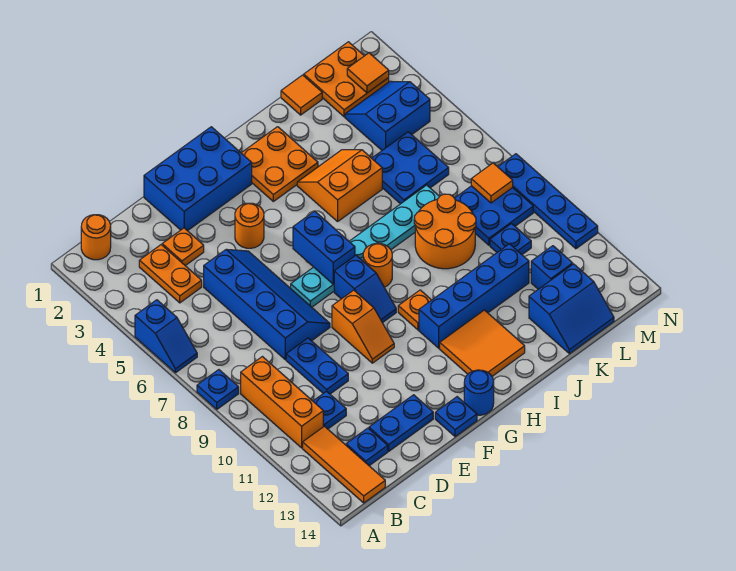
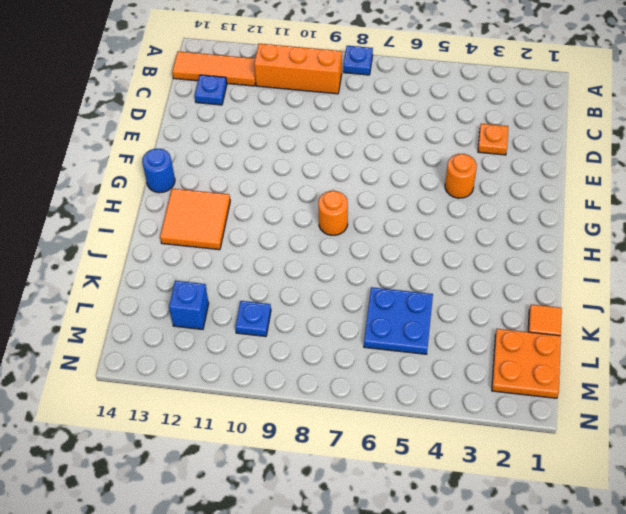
none -> blue slope A5:A6 level 1 top 5
none -> orange round brick B1 level 1
none -> orange plate C3:C4 level 1
none -> blue plate C11 level 1

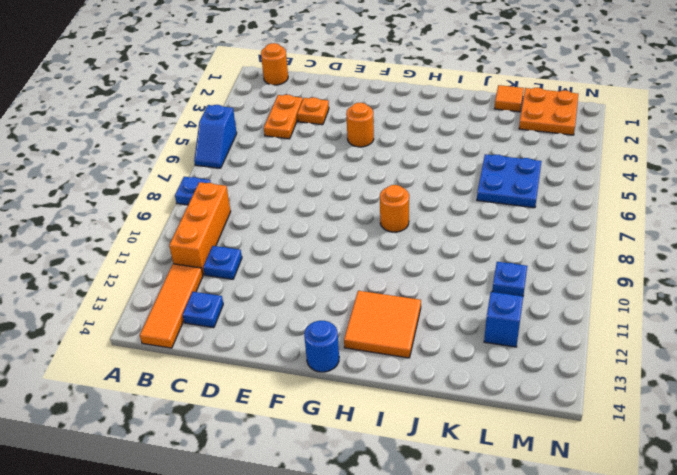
none -> blue slope D5:E8 level 1 top D
none -> blue plate D9:D10 level 1
none -> blue plate D13:E13 level 1
none -> blue brick E1:G2 level 1

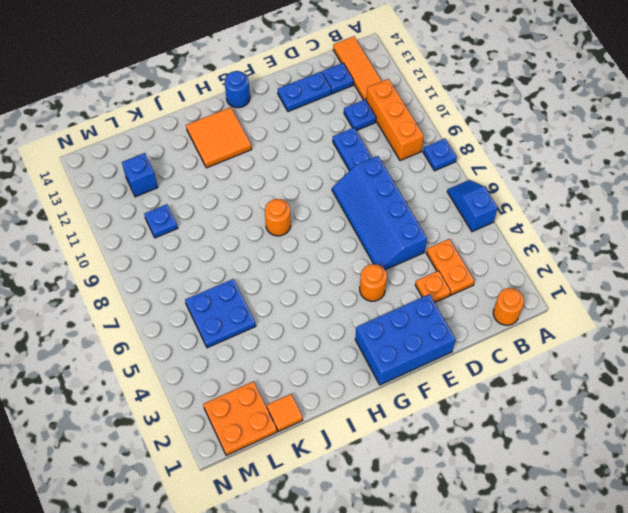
none -> cyan plate F7:K7 level 1
none -> orange slope F9:F10 level 1 top 9
none -> blue plate F14 level 1
none -> blue slope G8:G9 level 1 top 8

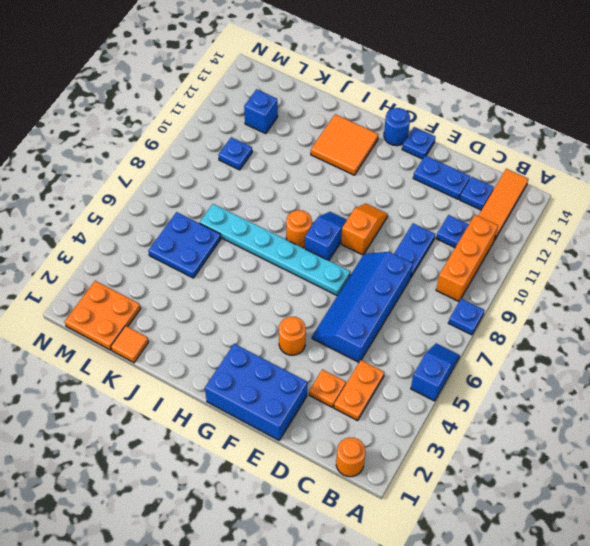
none -> orange plate H2:I3 level 1
none -> orange plate H10 level 1
none -> blue brick H11:K11 level 1
none -> orange slope I4:J5 level 1 top 5

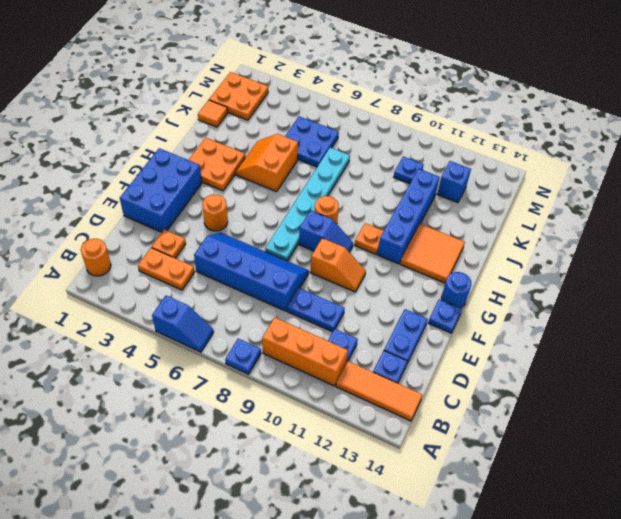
none -> orange round brick J8:K9 level 1
none -> blue slope K13:L14 level 1 top 13
none -> blue slope L3:M4 level 1 top 4
none -> blue plate L8:M9 level 1

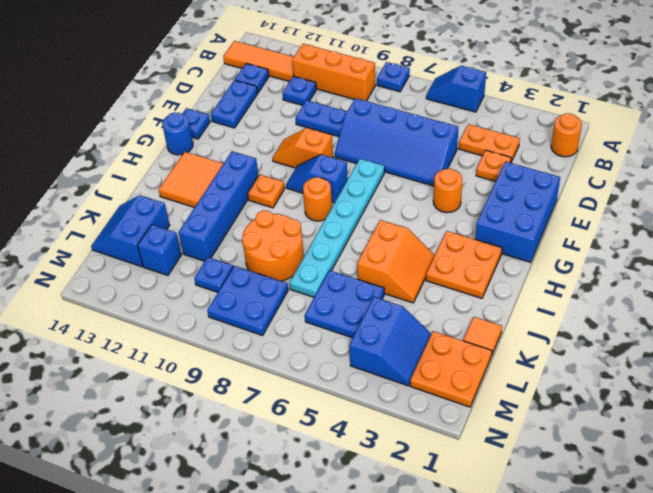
none -> blue plate N8:N11 level 1
none -> blue brick G6:G7 level 2
none -> orange tile M2 level 2
none -> orange tile M8 level 2

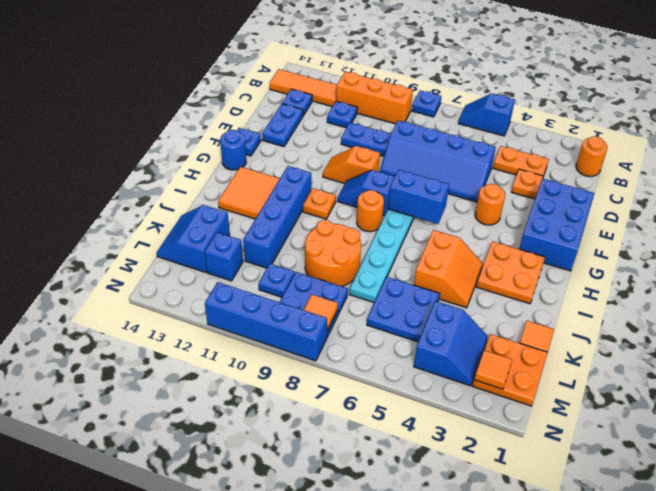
blue brick N8:N11 level 1 -> blue plate N8:N11 level 1

